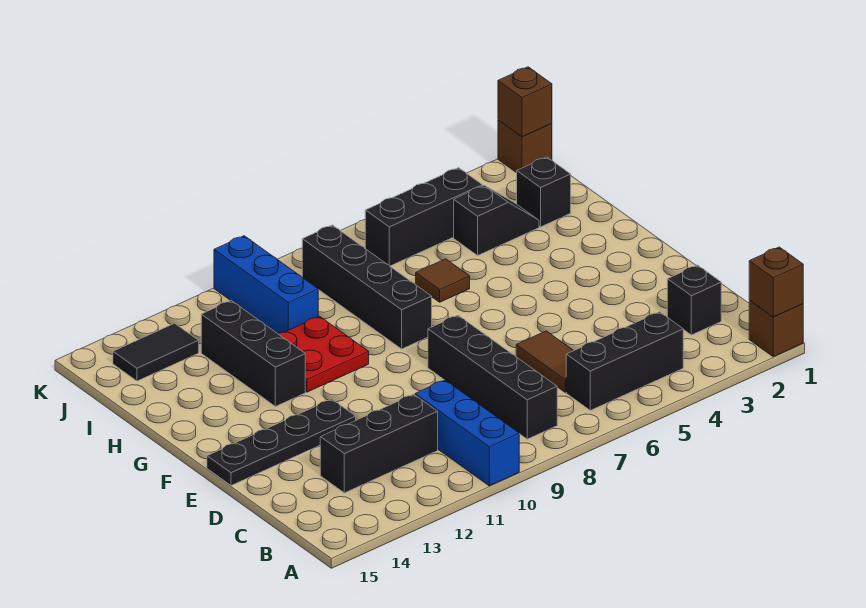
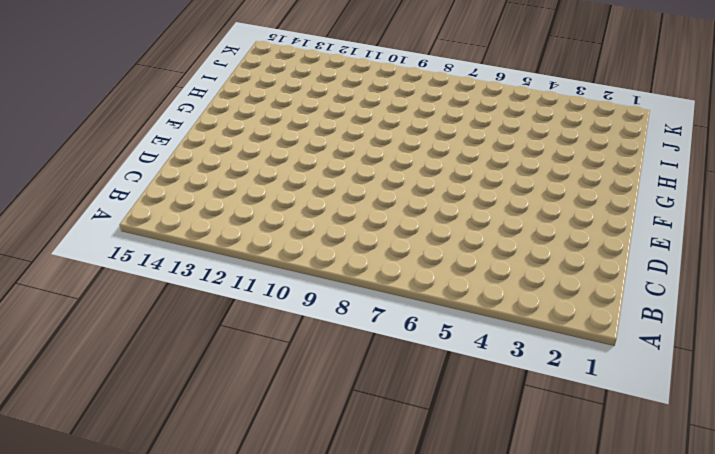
none -> brown brick A1 level 1
none -> blue brick A10:C10 level 1
none -> black brick B4:B6 level 1

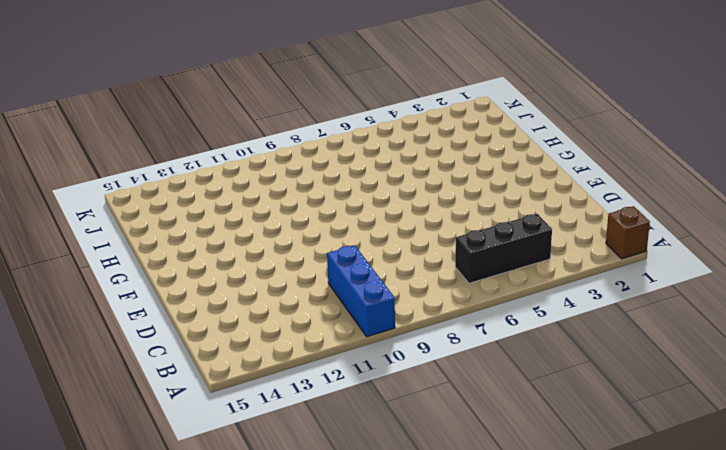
none -> black brick B8:E8 level 1
none -> black brick C2 level 1
none -> brown tile C6:D6 level 1

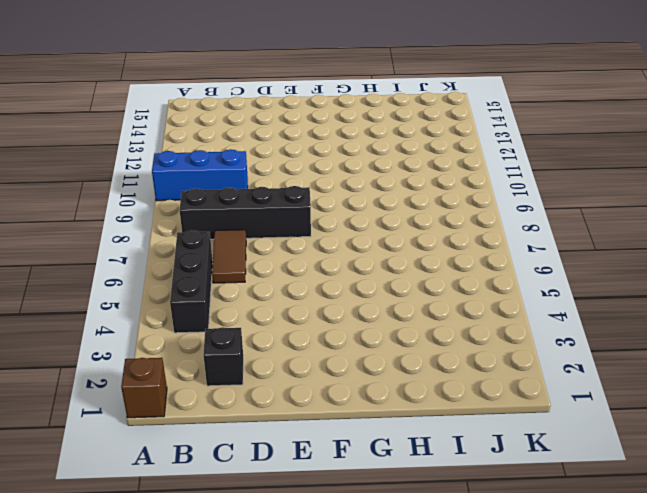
brown tile C6:C7 level 1 -> brown tile C6:D6 level 1
none -> black brick C11:C13 level 1
none -> black plate E12:E15 level 1
none -> black brick G8:J8 level 1

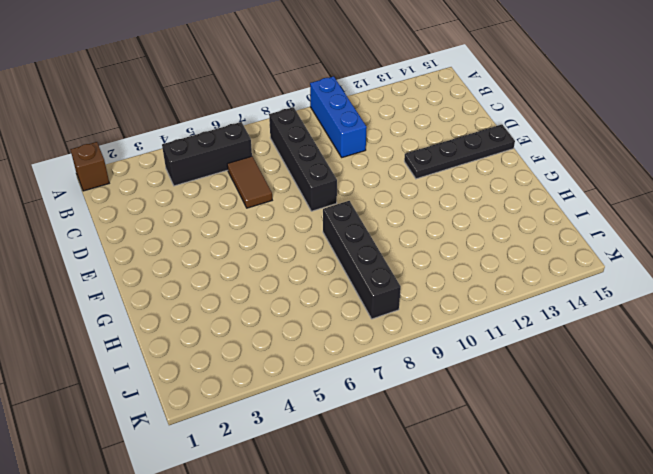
none -> black brick C2 level 1
none -> black brick C11:C13 level 1
none -> red plate G10:H11 level 1

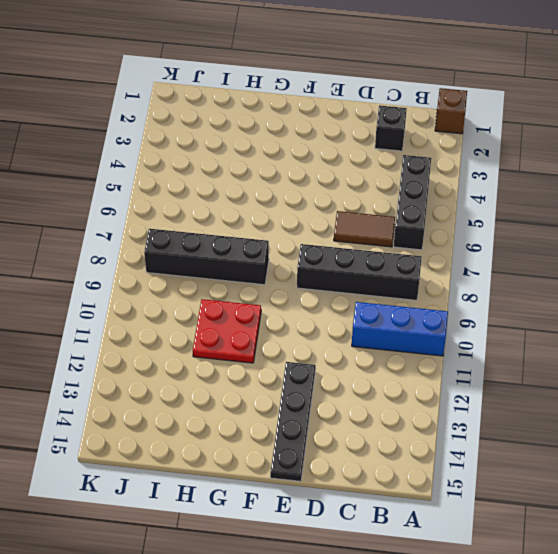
none -> black brick C11:C13 level 1
none -> black brick G12:I12 level 1
none -> brown tile H6 level 1

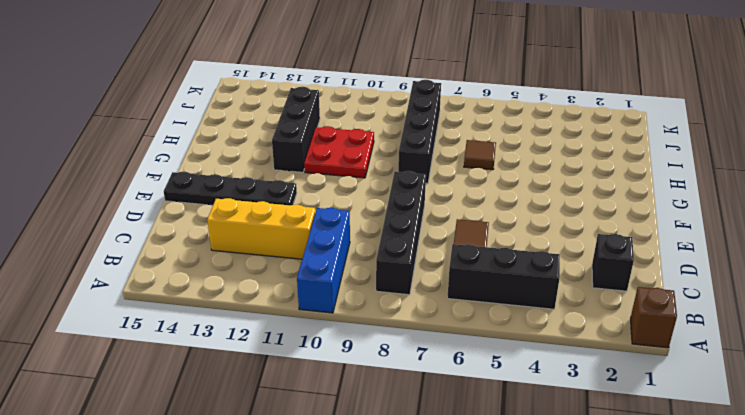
yellow brick C11:C13 level 1 -> black brick C11:C13 level 1
none -> black brick I2 level 1
none -> black slope I3:I4 level 1 top 4
none -> blue brick I10:K10 level 1

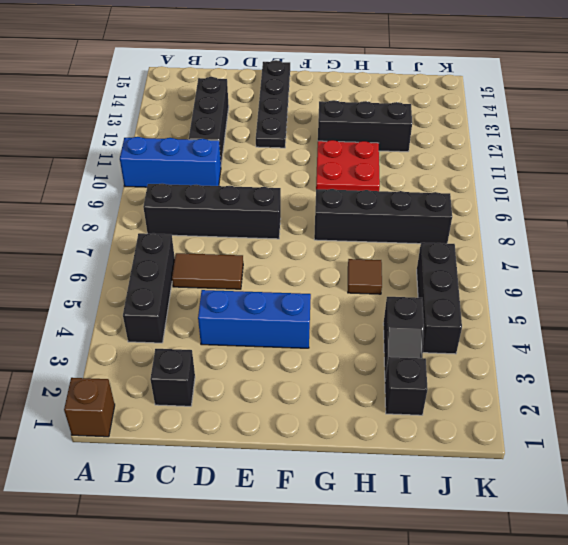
blue brick D4:F4 level 1 -> blue brick I10:K10 level 1
none -> black tile J13:J14 level 1
none -> brown brick K1 level 1
none -> brown brick A1 level 2

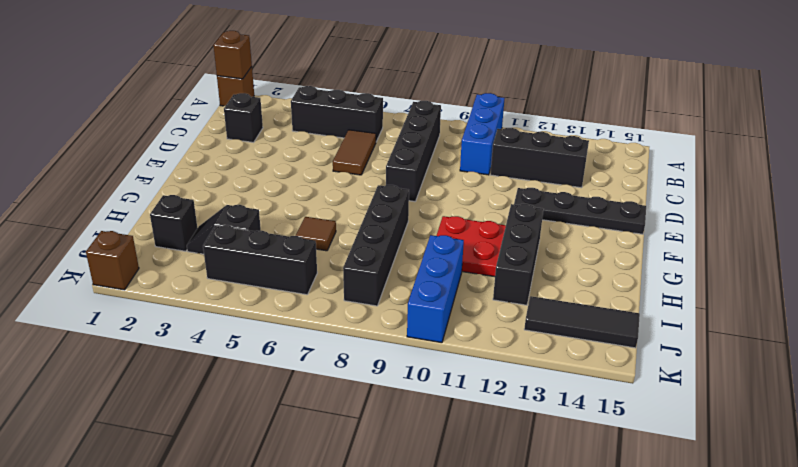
black tile J13:J15 level 1 -> black tile J13:J14 level 1
none -> brown brick K1 level 2

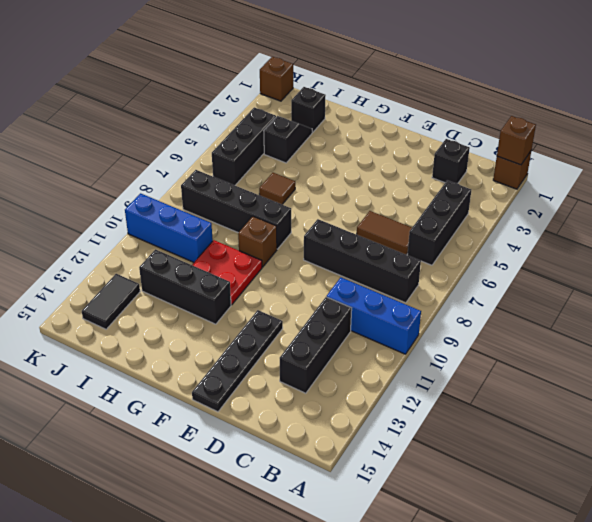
brown brick G9 level 1 -> brown brick K1 level 2

